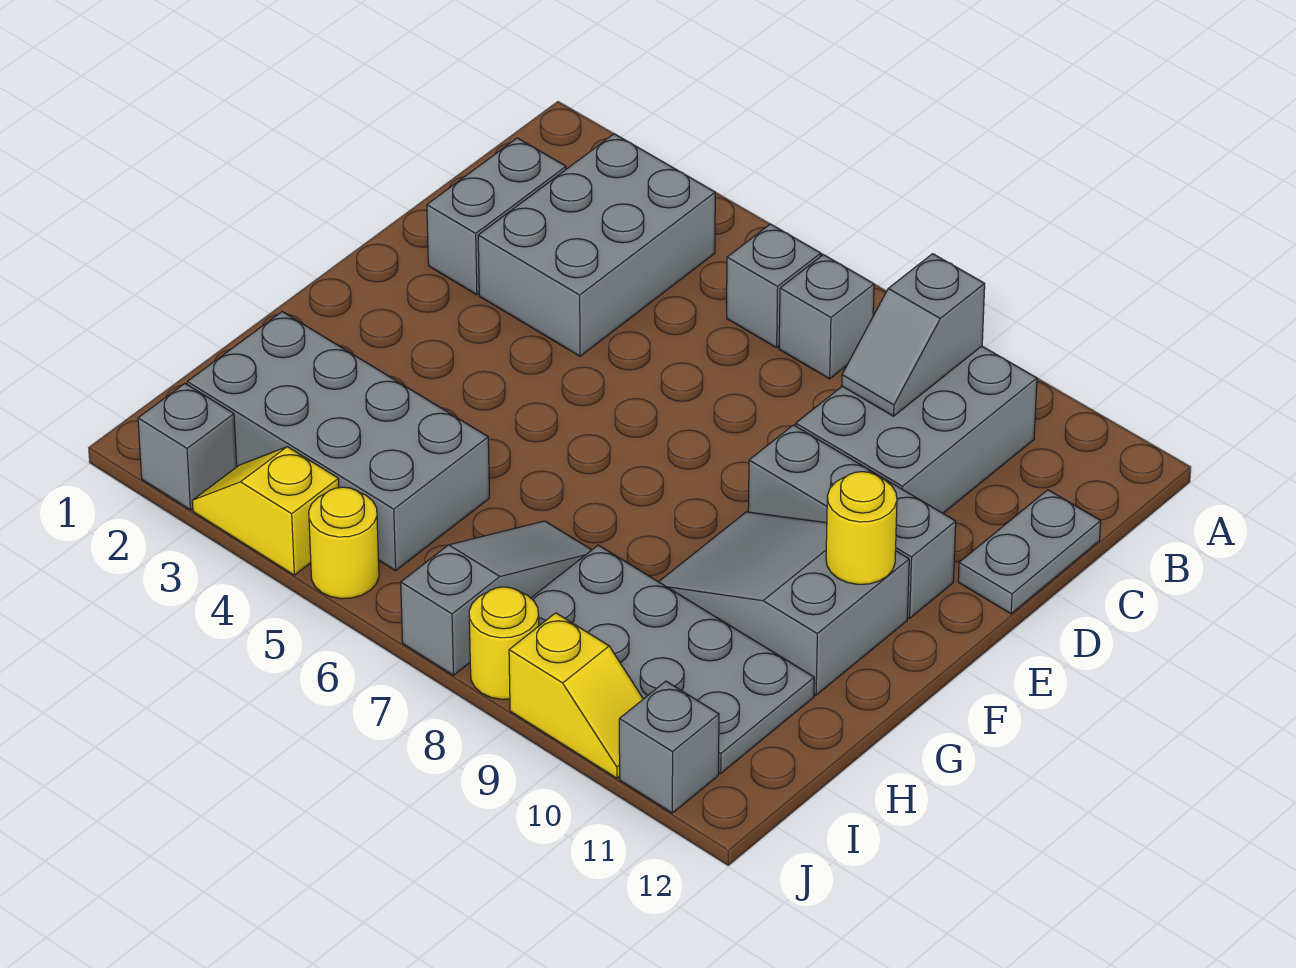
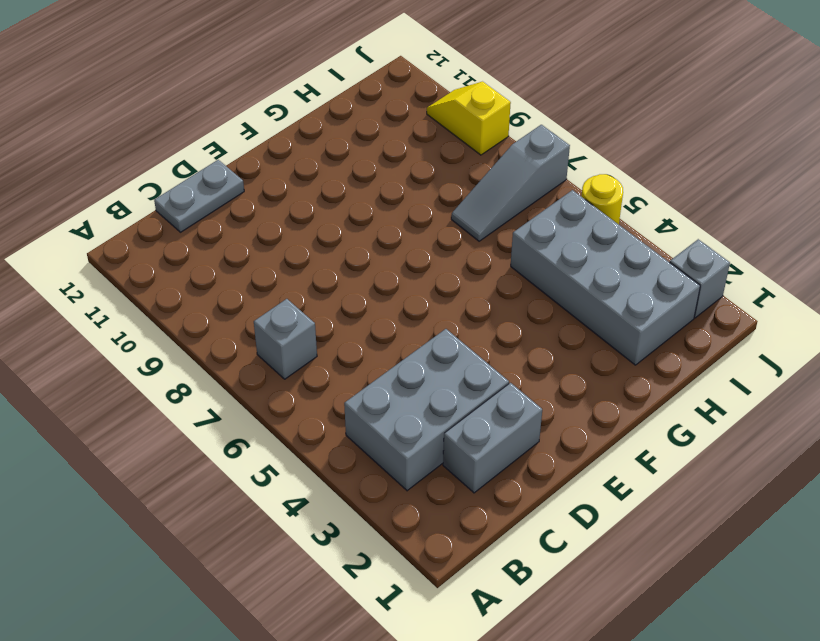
none -> grey brick B6 level 1
none -> grey brick B9:D10 level 1
none -> grey brick E9:E11 level 1

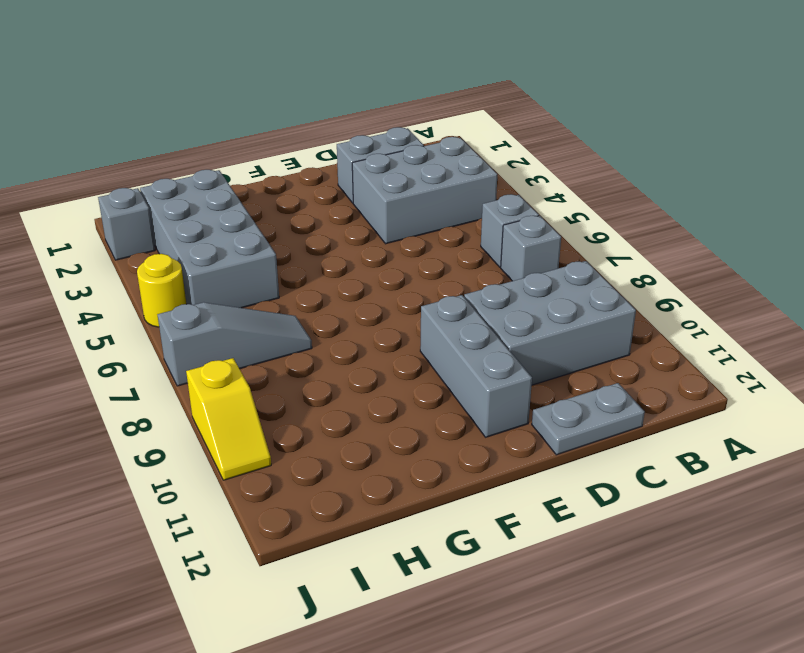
none -> grey slope F9:G11 level 1 top 11
none -> grey plate H8:I11 level 1
none -> yellow slope J3:J4 level 1 top 4

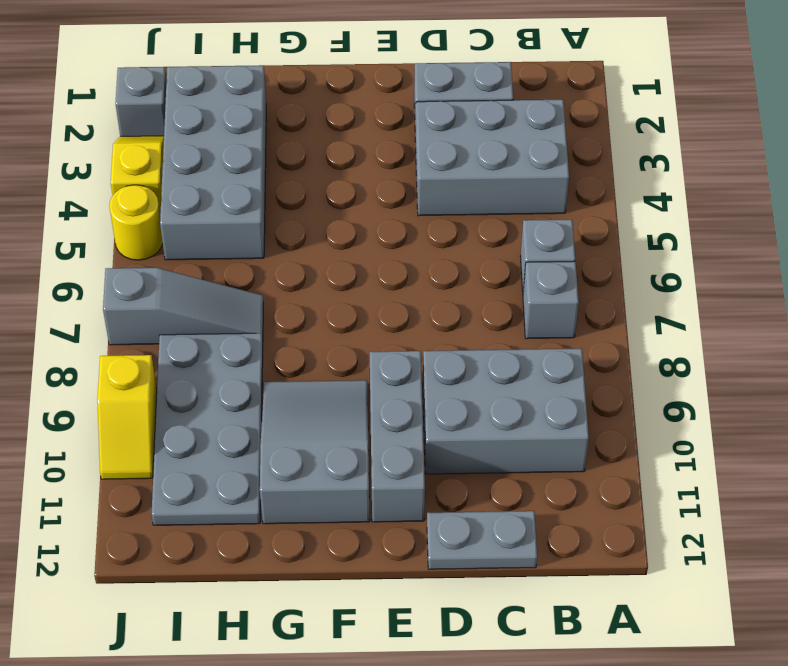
none -> yellow round brick J8 level 1
none -> grey brick J11 level 1
none -> grey slope B9:C9 level 2 top B

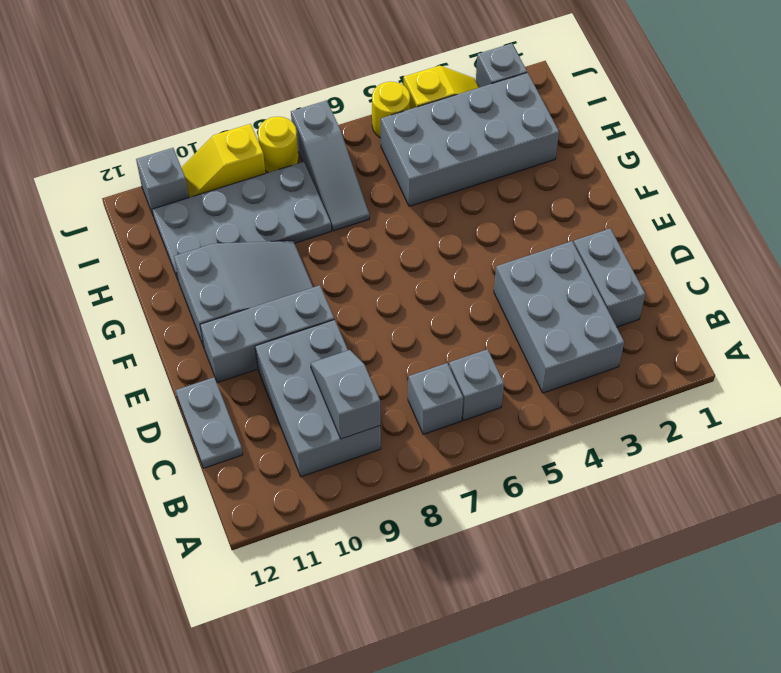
none -> yellow round brick F11 level 2

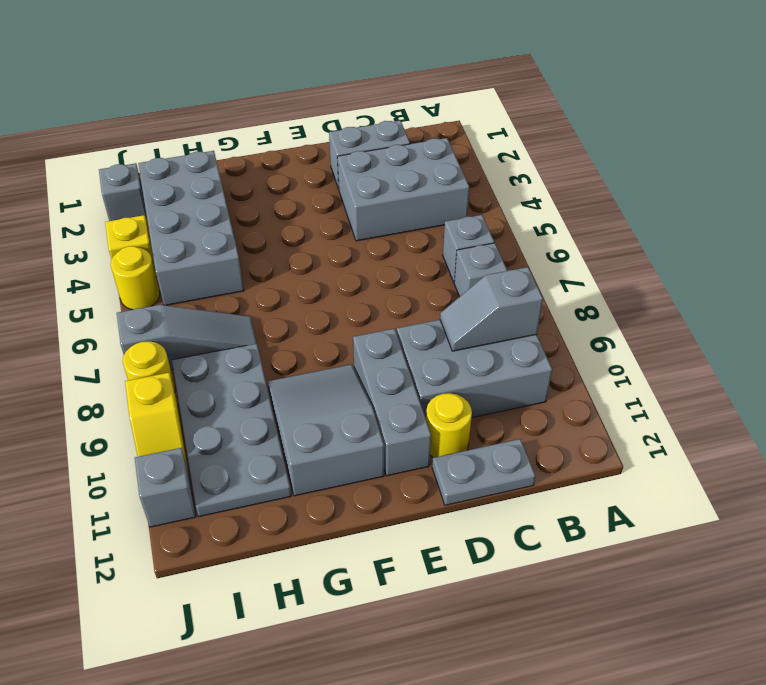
yellow round brick D11 level 1 -> yellow round brick F11 level 2

